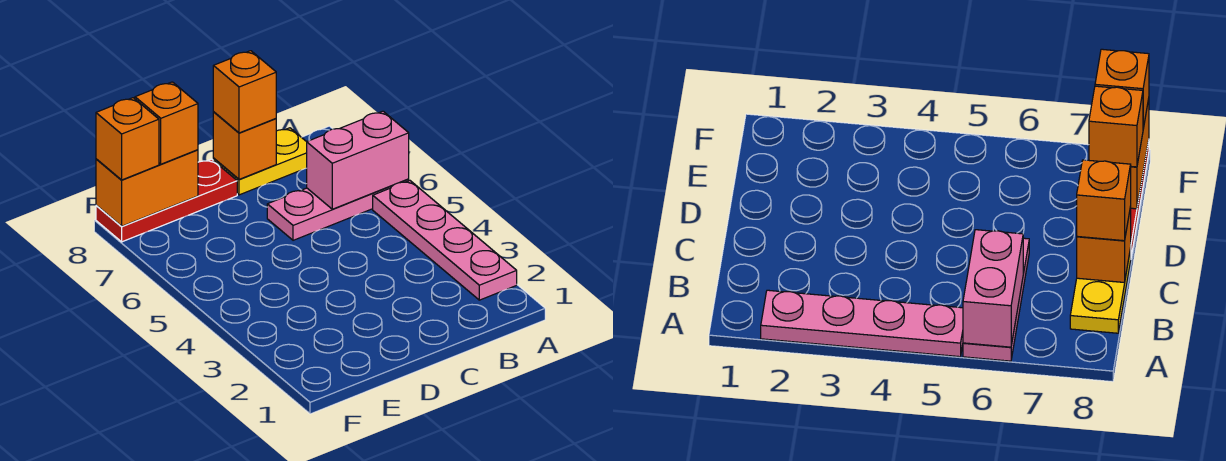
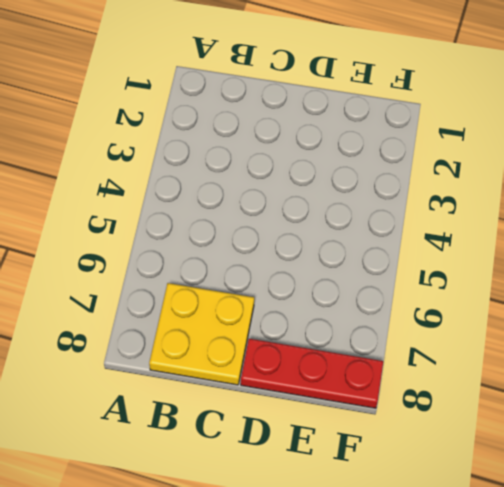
yellow plate B7:C8 level 1 -> yellow plate B8:C8 level 1
none -> pink plate A2:A5 level 1
none -> pink plate A6:C6 level 1

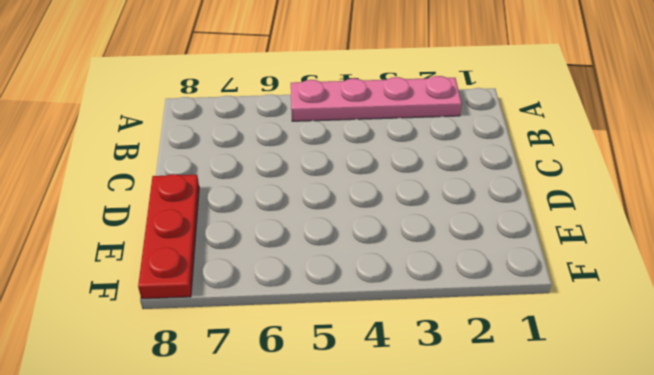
none -> pink plate A6:C6 level 1
none -> yellow plate B8:C8 level 1

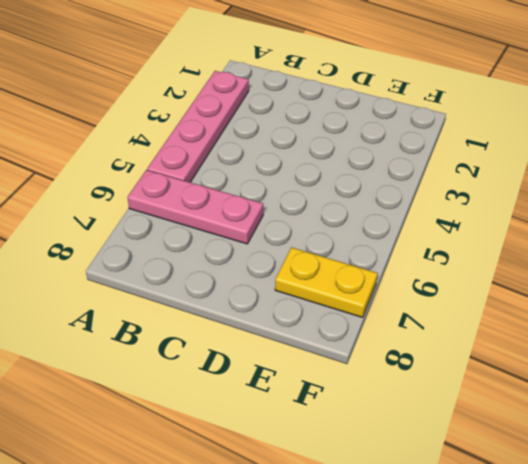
yellow plate E7:F7 level 1 -> yellow plate B8:C8 level 1
none -> red plate D8:F8 level 1
none -> pink brick A6:B6 level 2

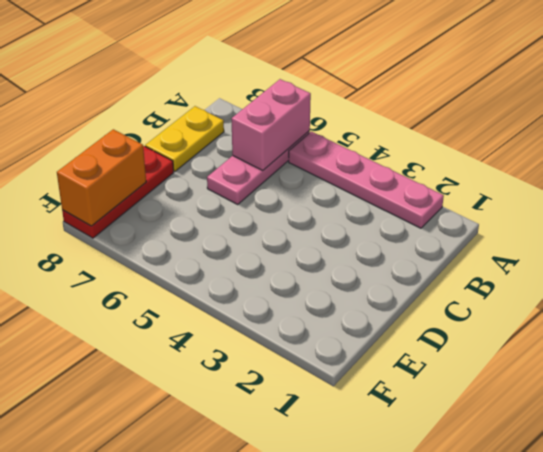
none -> orange brick C8 level 2
none -> orange brick C8 level 3

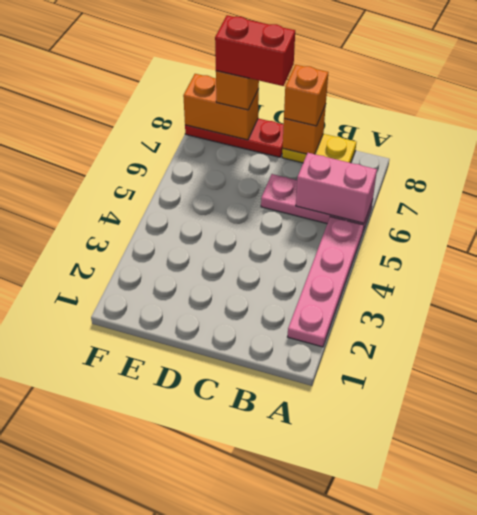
red brick D8:E8 level 4 -> none
none -> orange brick F8 level 3

